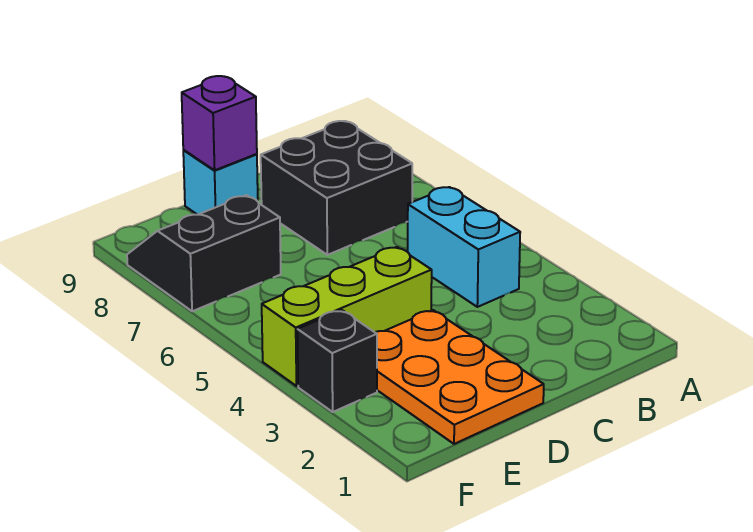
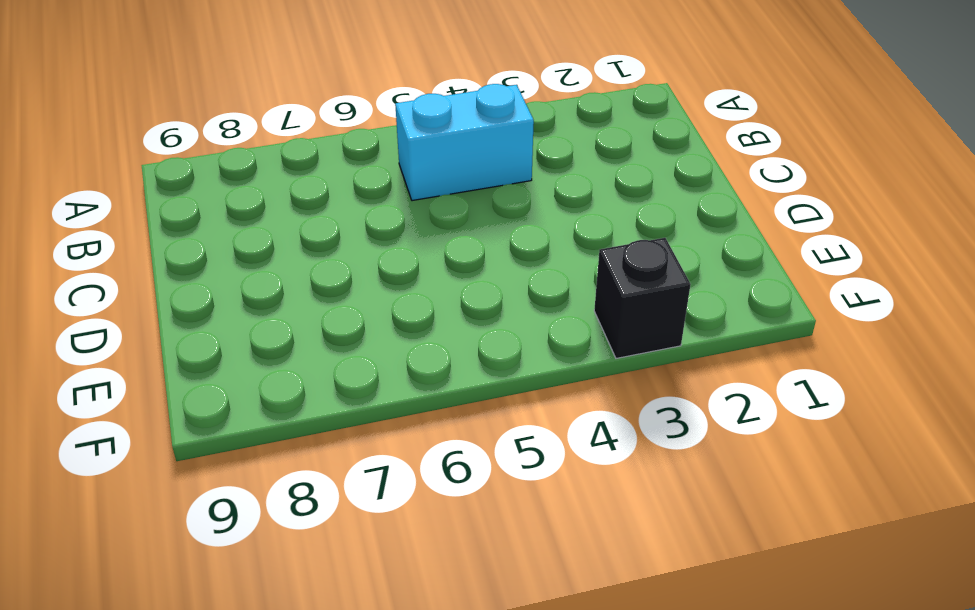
none -> black brick B7:C8 level 1
none -> orange plate D1:E3 level 1

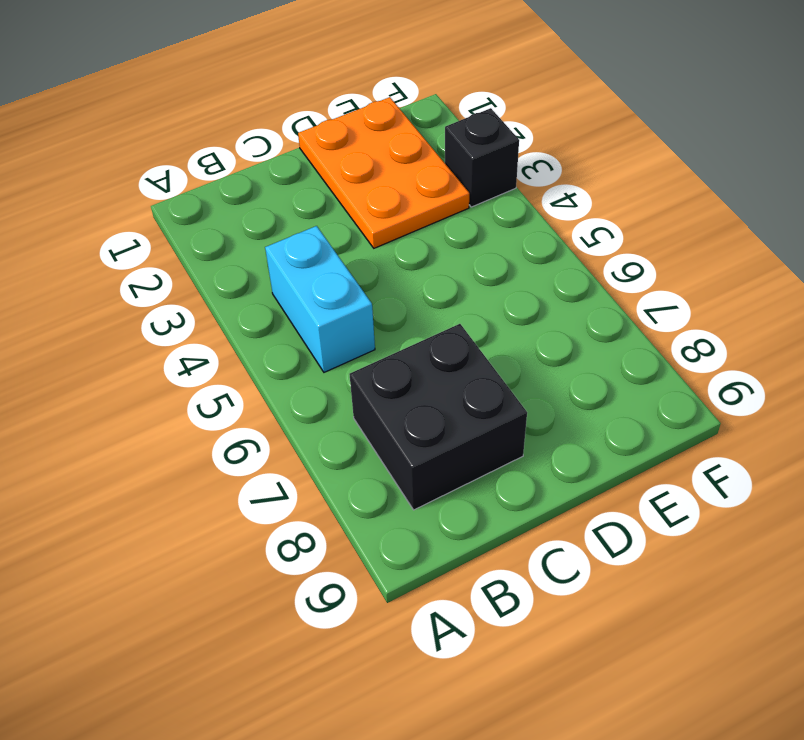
none -> lime brick D4:F4 level 1
none -> cyan brick D9 level 1

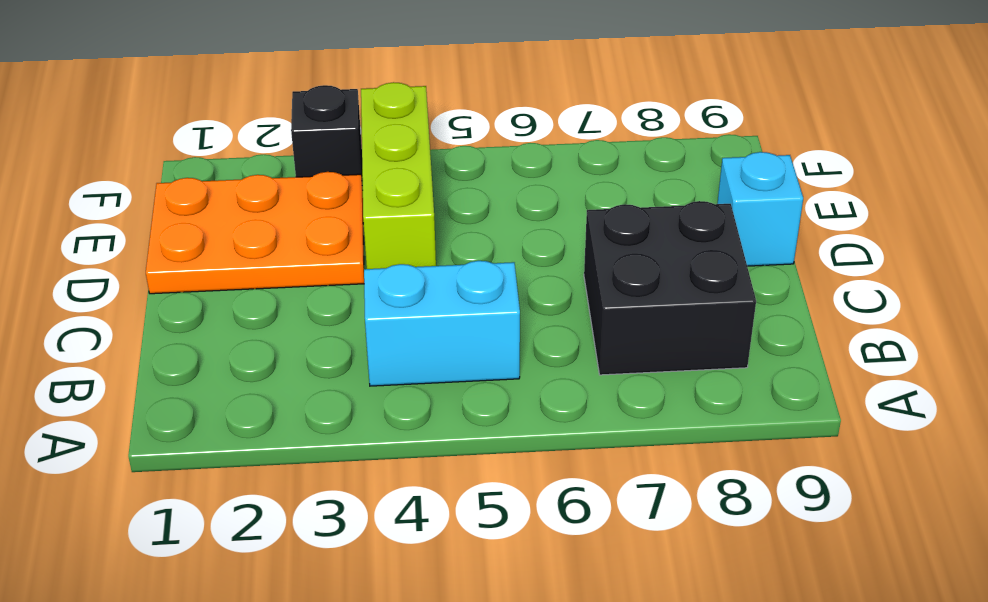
none -> black slope E7:F8 level 1 top 7
none -> purple brick D9 level 2

